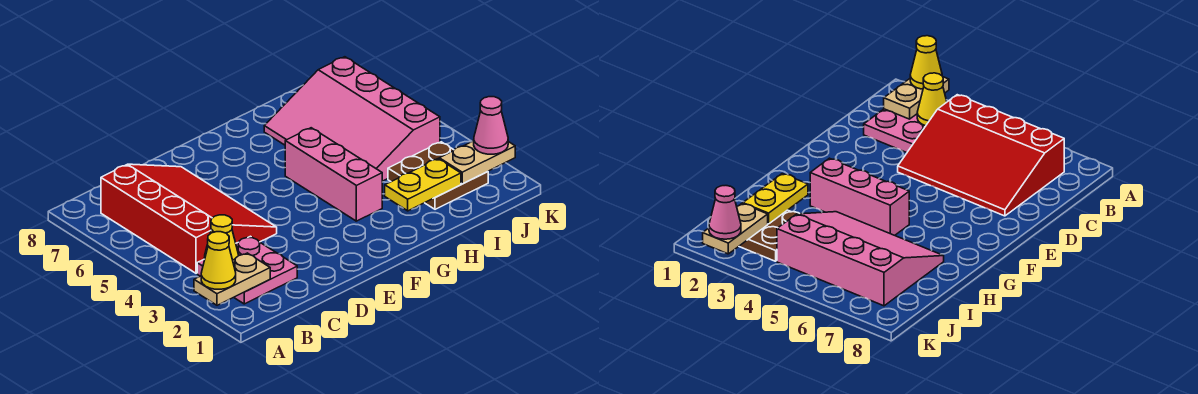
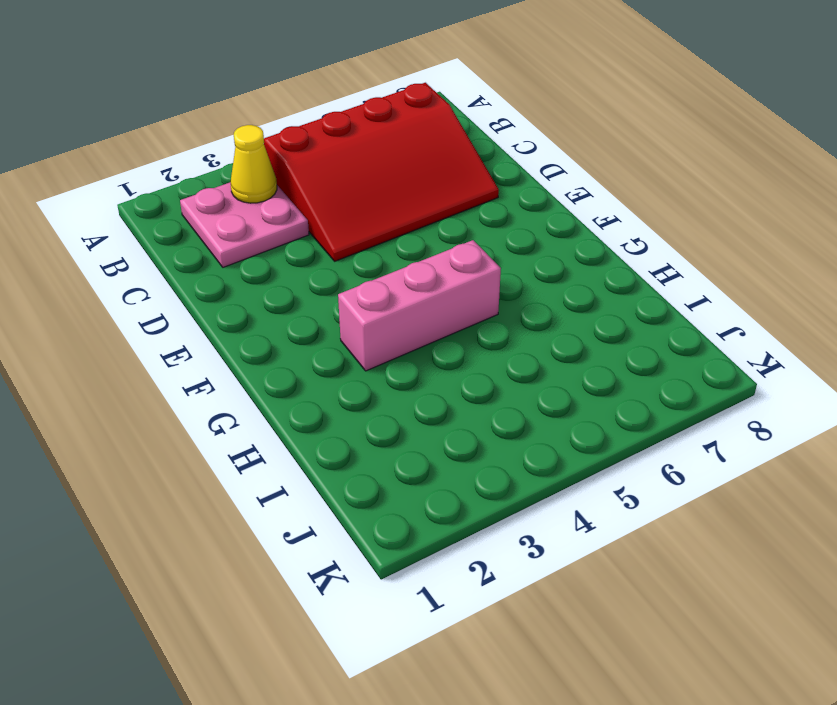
none -> pink slope H4:J7 level 1 top J
none -> brown plate I2:J3 level 1

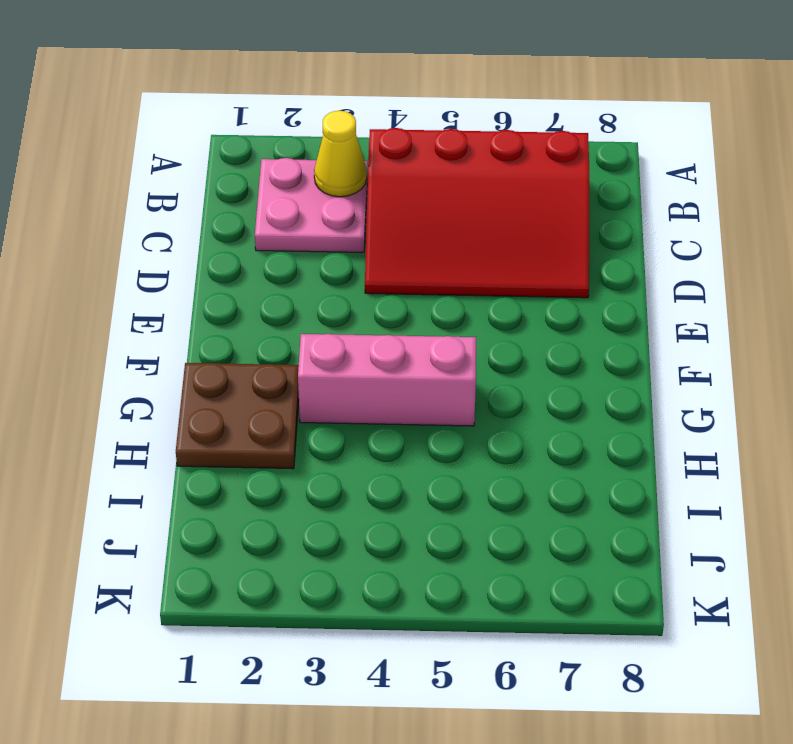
brown plate G1:H2 level 1 -> brown plate I2:J3 level 1
none -> pink slope H4:J7 level 1 top J
none -> tan plate A2:B2 level 2

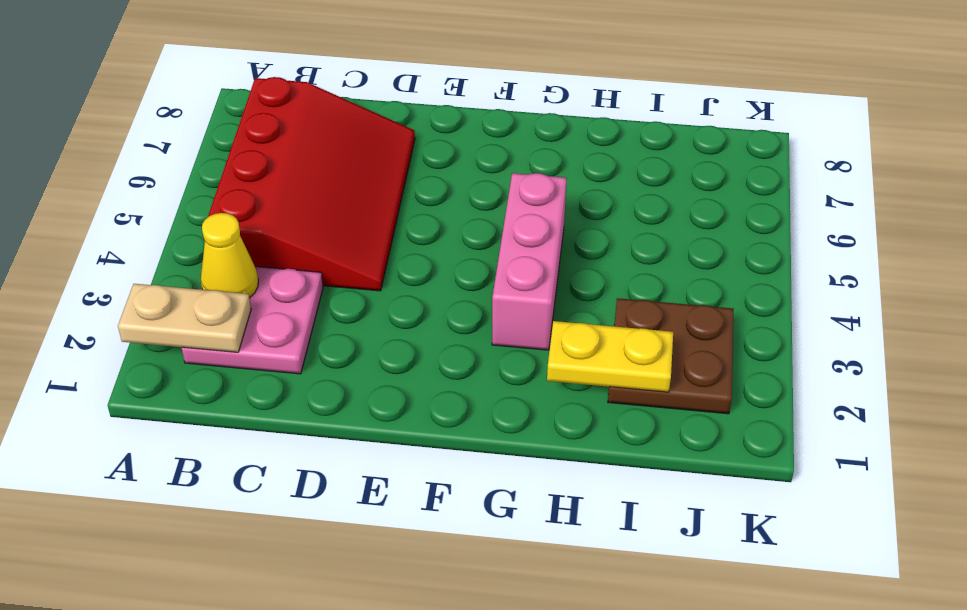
none -> pink slope H4:J7 level 1 top J
none -> tan plate J2:K2 level 2

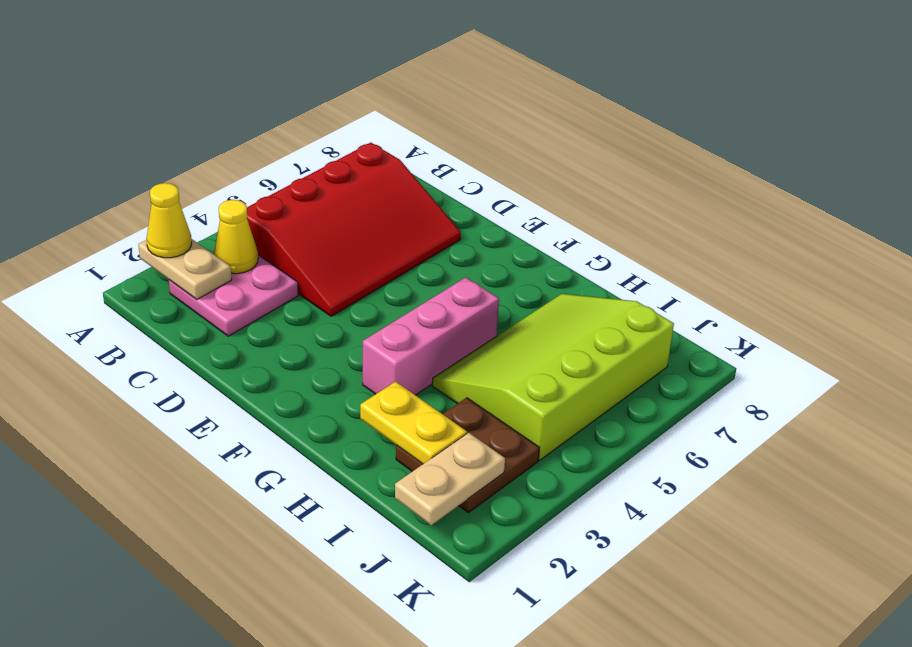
lime slope H4:J7 level 1 top J -> pink slope H4:J7 level 1 top J
tan plate J1:J2 level 2 -> tan plate J2:K2 level 2
none -> pink cone K2 level 3

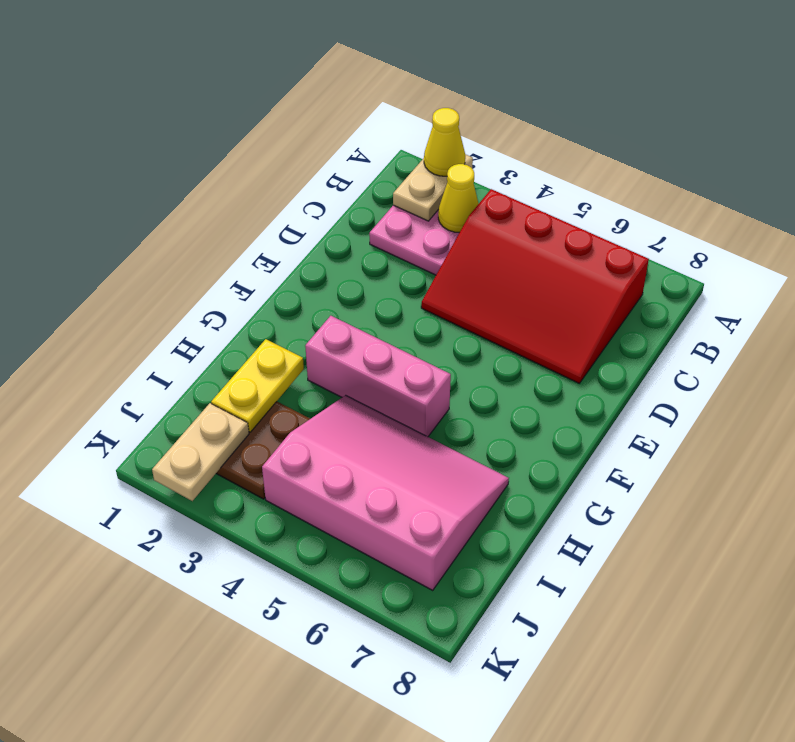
none -> pink cone K2 level 3

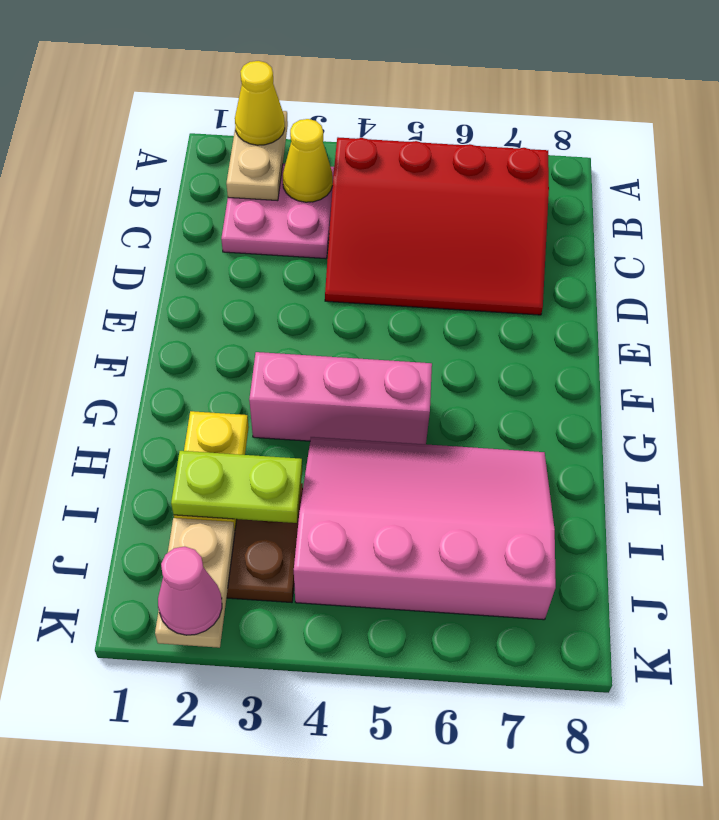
lime plate I2:I3 level 3 -> none

